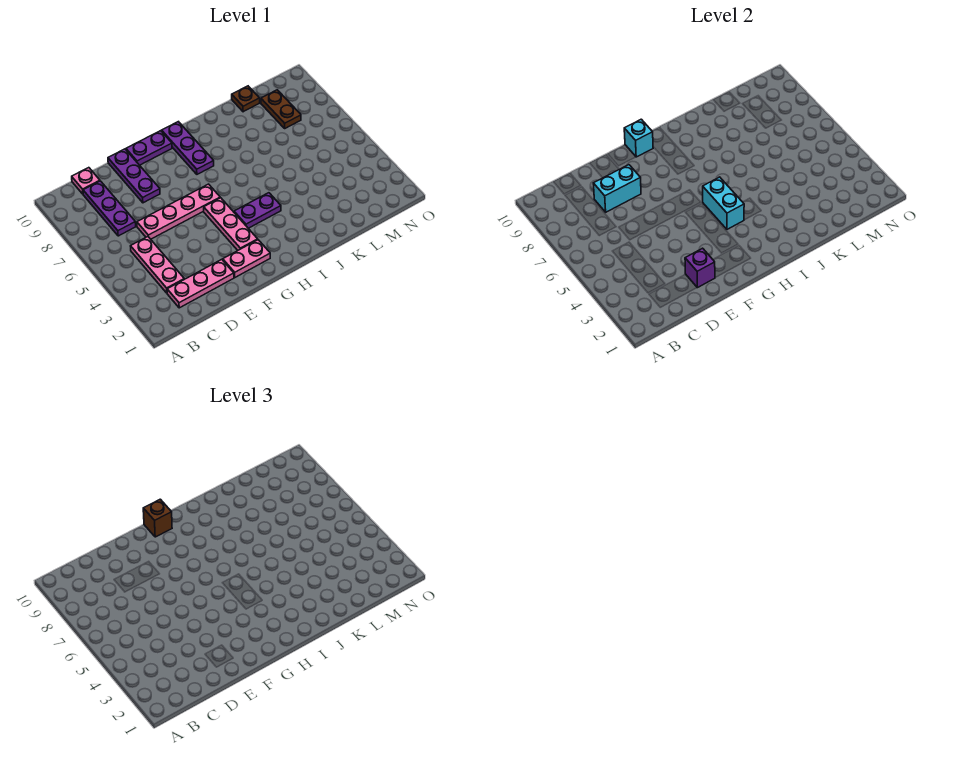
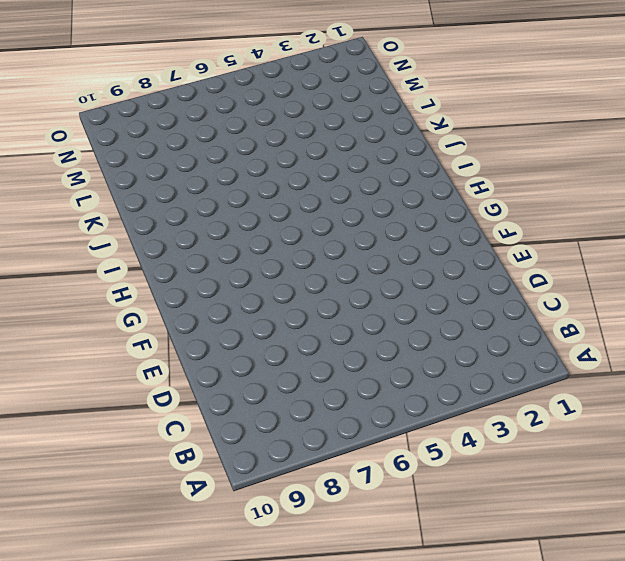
none -> pink plate C2:E2 level 1
none -> pink plate C3:C5 level 1
none -> purple plate C7:C9 level 1

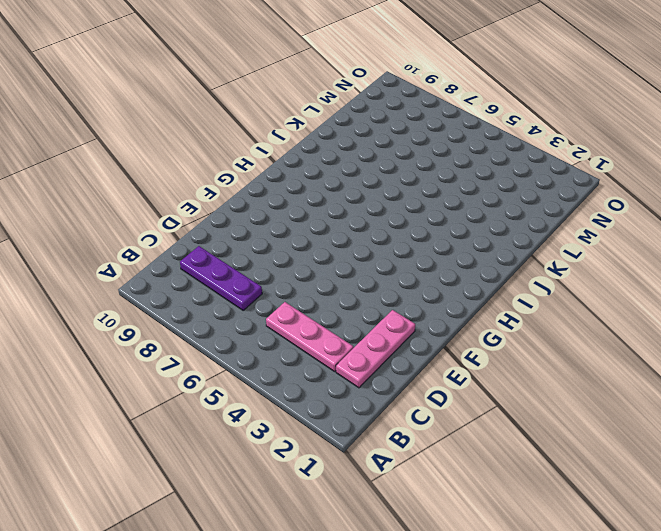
none -> pink plate C10 level 1
none -> pink plate D6:G6 level 1
none -> purple plate E8:E10 level 1

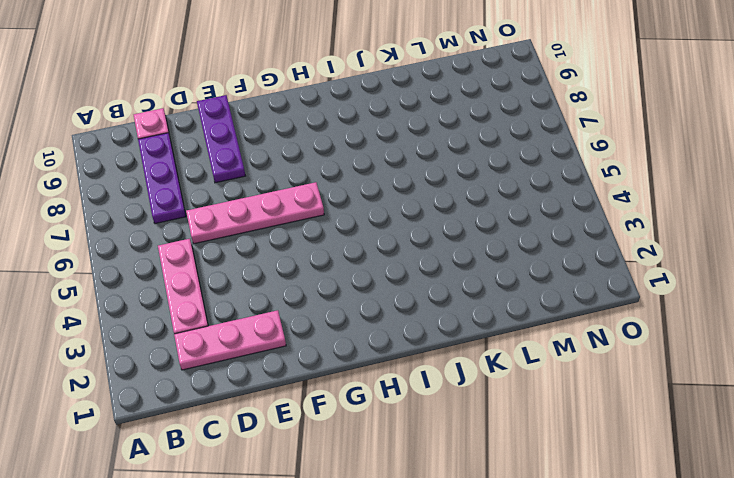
none -> pink plate F2:G2 level 1
none -> purple plate F10:G10 level 1
none -> pink plate G3:G5 level 1

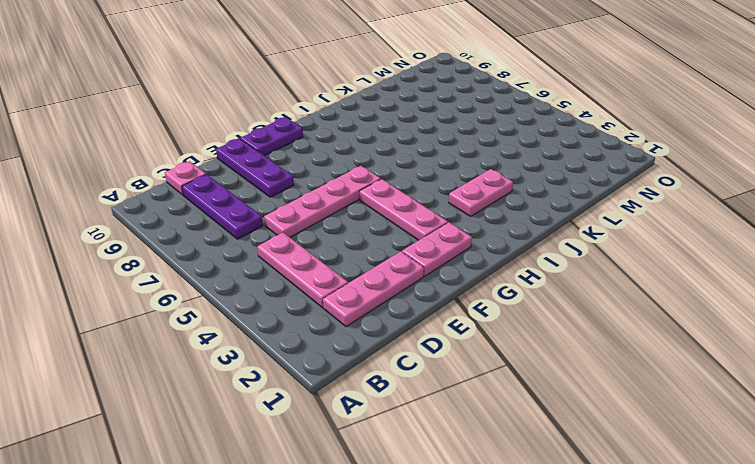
pink plate I3:J3 level 1 -> none
none -> purple plate H4:I4 level 1
none -> purple plate H8:H10 level 1
none -> brown plate L10 level 1

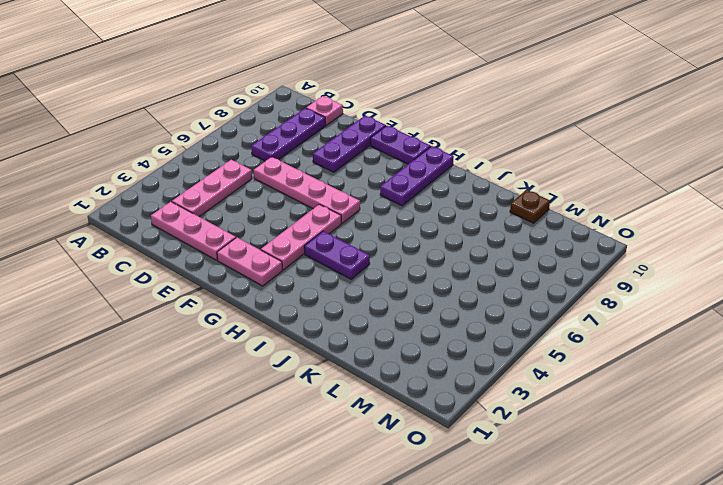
none -> brown plate M8:M9 level 1
none -> cyan brick D8:E8 level 2
none -> purple brick E2 level 2

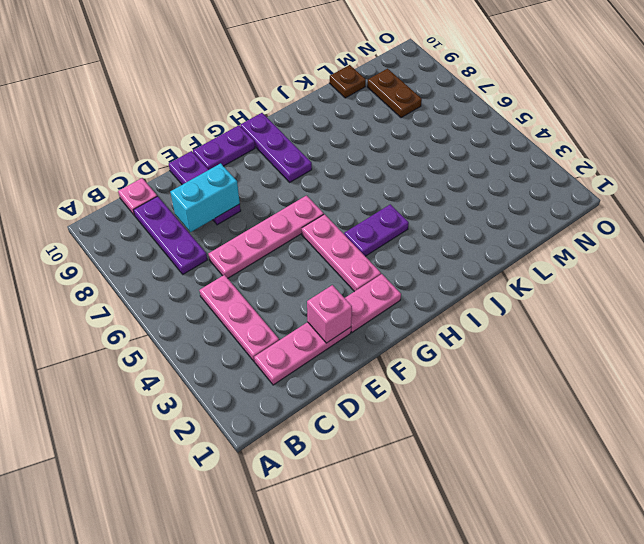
pink brick E2 level 2 -> purple brick E2 level 2
none -> cyan brick G10 level 2
none -> cyan brick H4:H5 level 2
none -> brown brick G10 level 3

